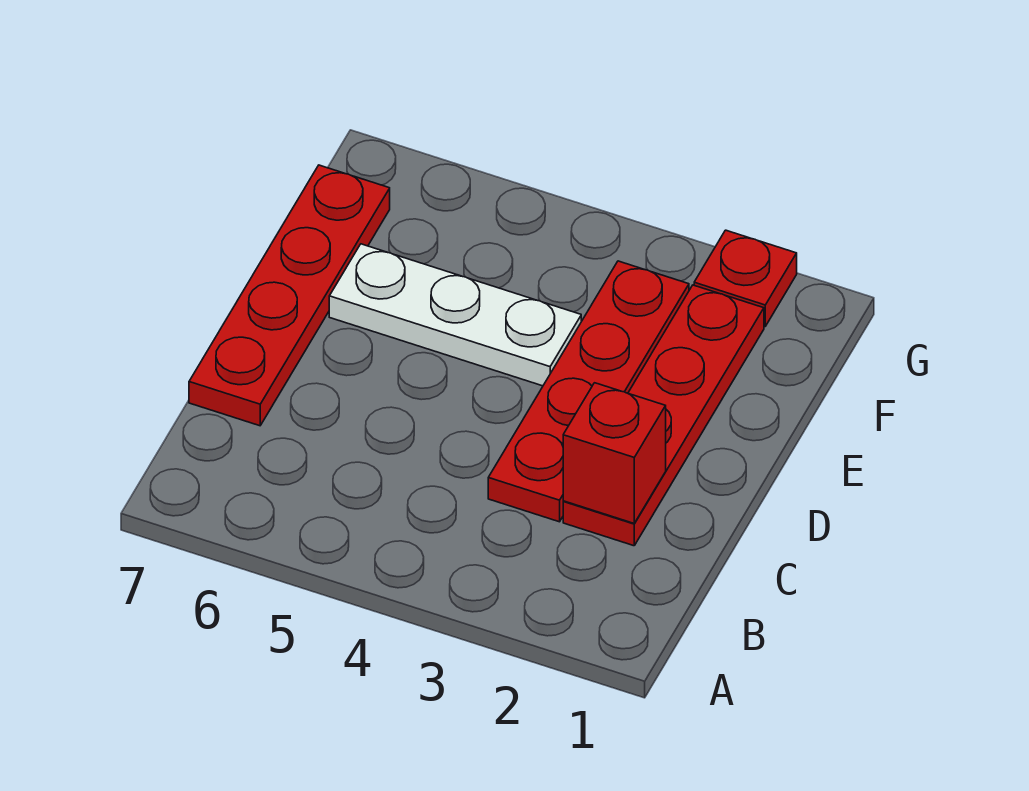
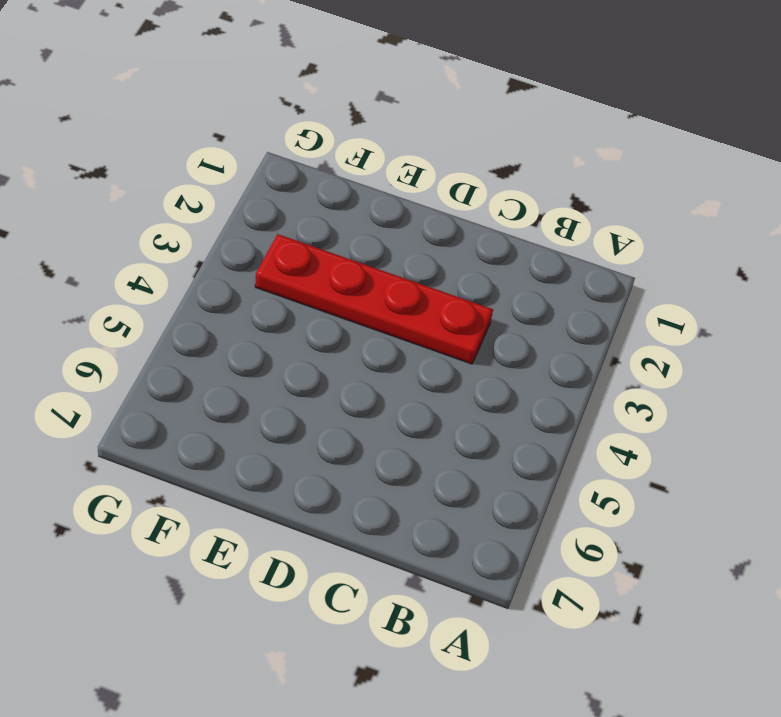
none -> red plate C2:F2 level 1
none -> red plate C7:F7 level 1

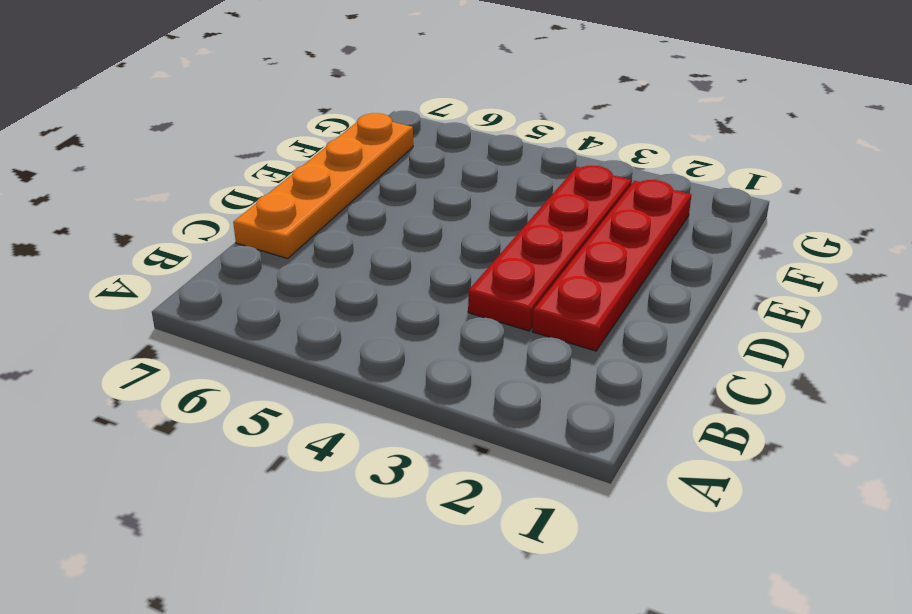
orange plate C7:F7 level 1 -> red plate C7:F7 level 1
none -> white plate E4:E6 level 1
none -> red plate G2 level 1

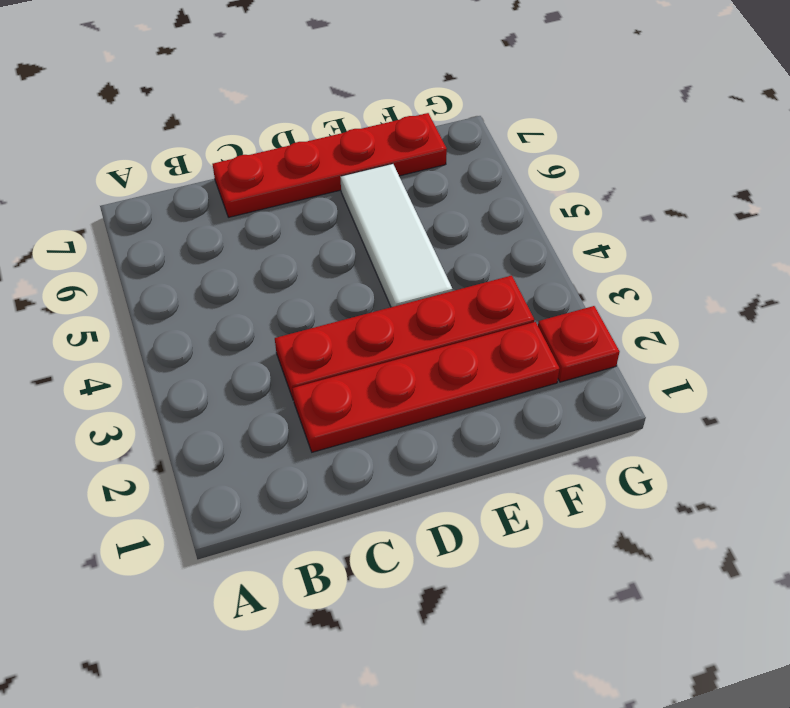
white tile E4:E6 level 1 -> white plate E4:E6 level 1
none -> red brick C2 level 2

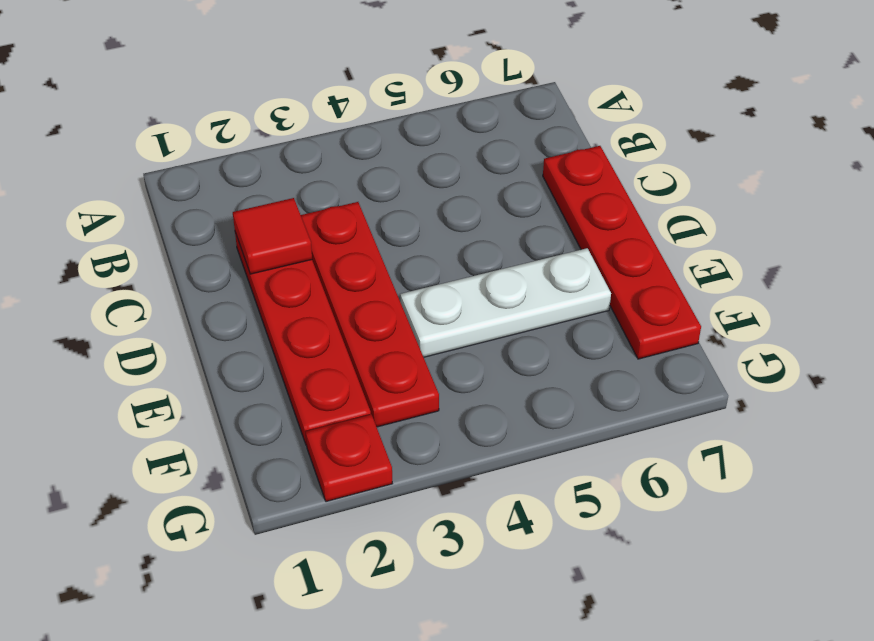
red tile C2 level 2 -> red brick C2 level 2

